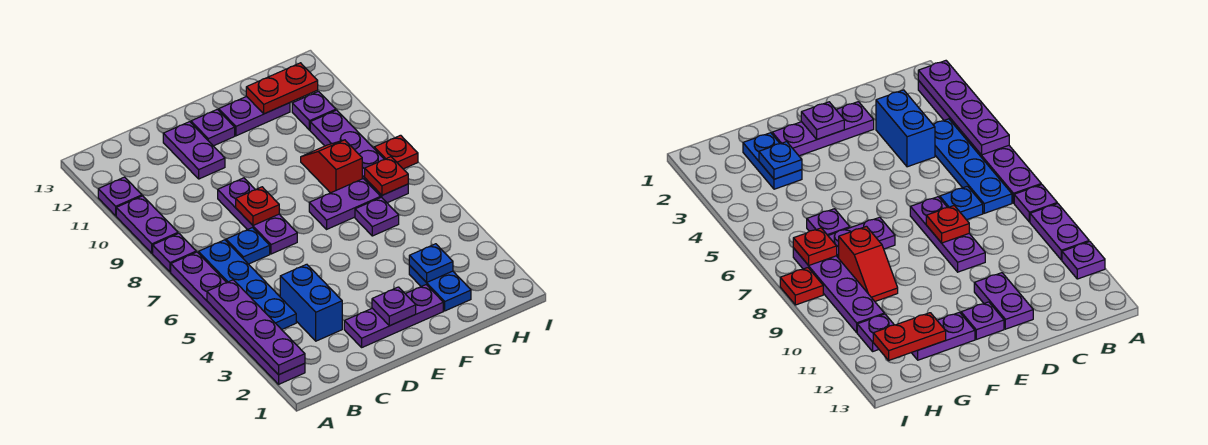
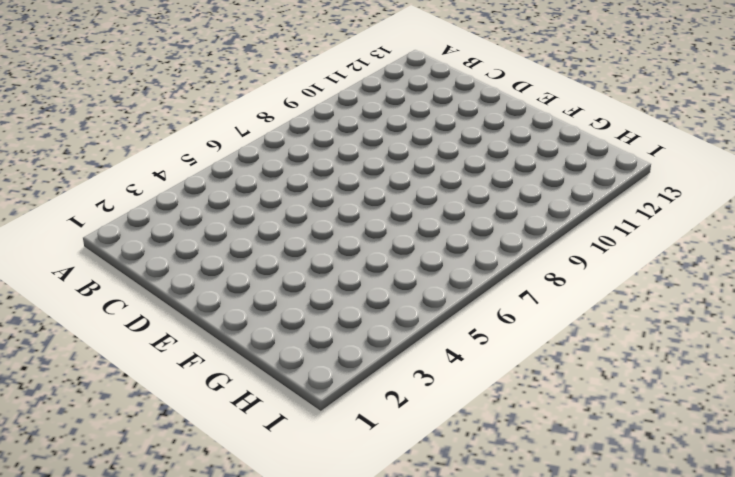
none -> purple plate A2:A7 level 1
none -> purple plate A8 level 1
none -> purple plate A9:A10 level 1

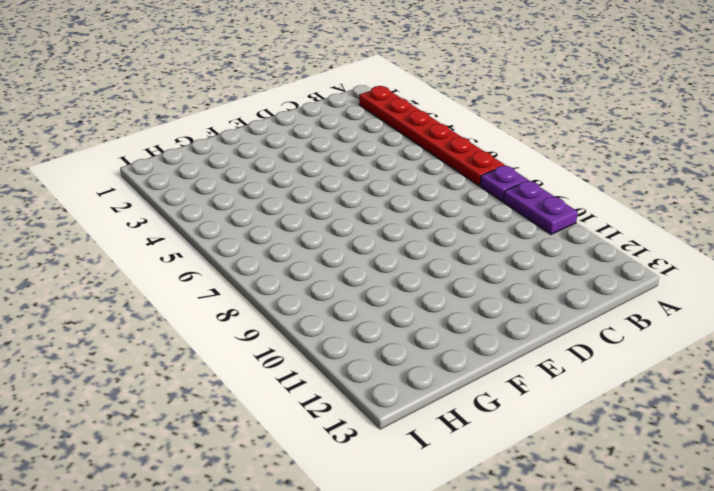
red plate A2:A7 level 1 -> purple plate A2:A7 level 1
none -> purple plate A11 level 1
none -> blue plate B4:B7 level 1
none -> blue brick C3:C4 level 1

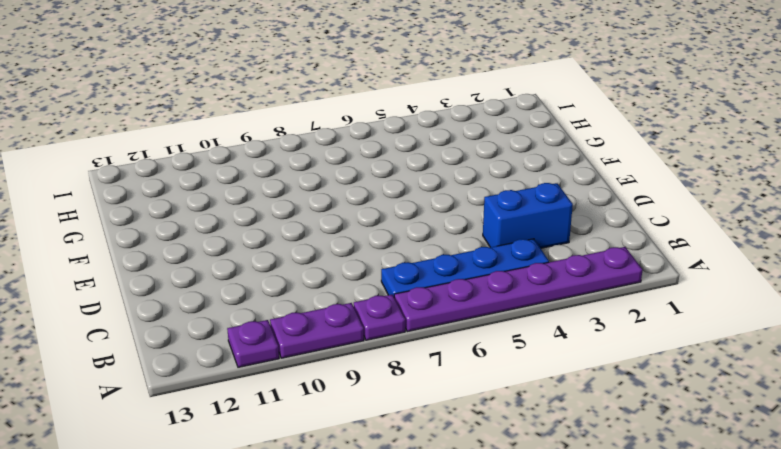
none -> blue plate C7 level 1
none -> purple plate D2:F2 level 1
none -> purple plate D7:D9 level 1

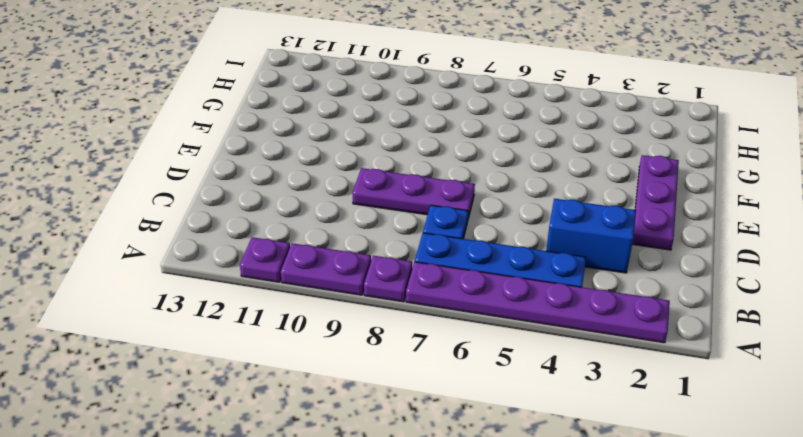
none -> purple plate D11:D12 level 1
none -> purple plate E12 level 1
none -> purple plate F7:G7 level 1

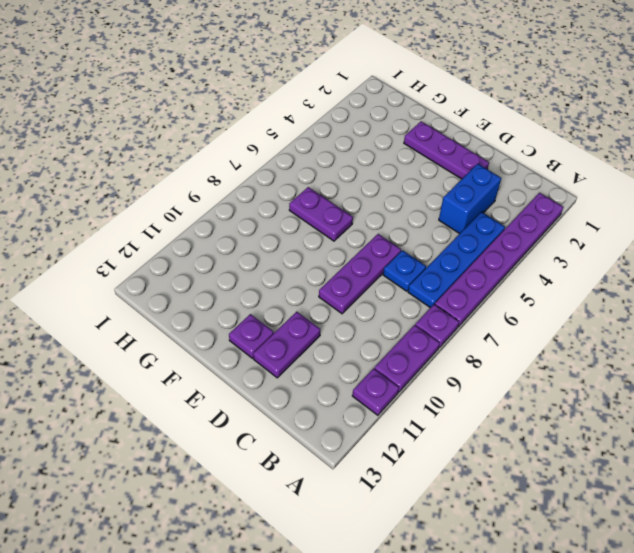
none -> purple plate F12:G12 level 1
none -> blue plate G2:G3 level 1
none -> purple plate G6 level 1

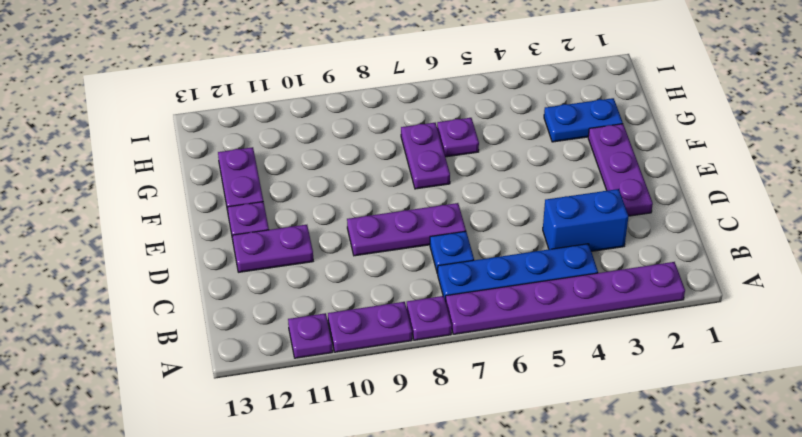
none -> red slope G8:G9 level 1 top 8
none -> purple plate H7:H10 level 1
none -> purple plate H11 level 1

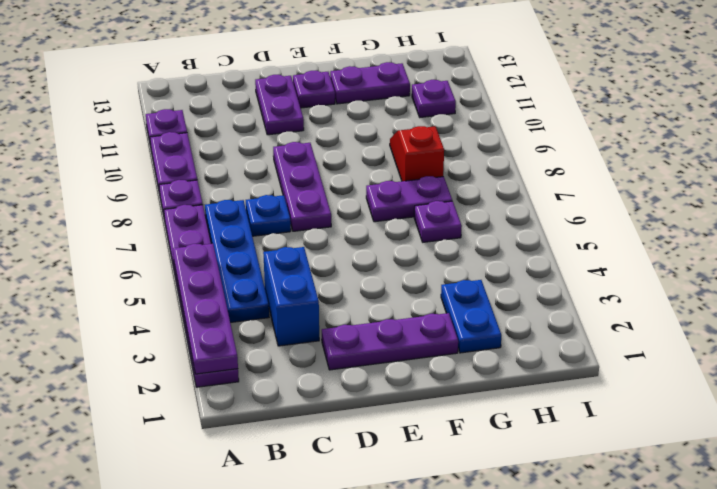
none -> purple plate H7:H10 level 1
none -> red plate I8 level 1
none -> red plate D8 level 2

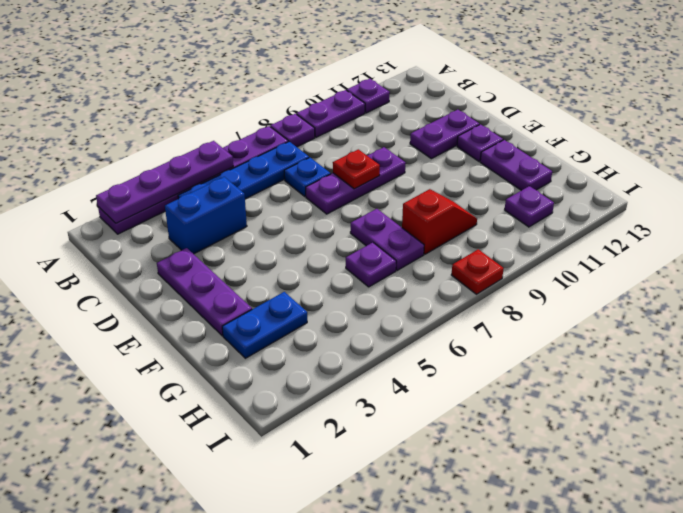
none -> purple plate H7:H10 level 1
none -> purple plate E2 level 2
none -> blue plate G3 level 2

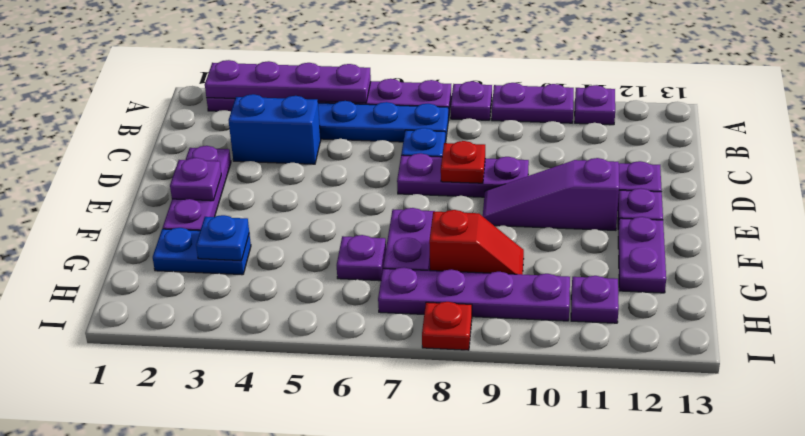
purple slope E9:E11 level 1 top 11 -> none
none -> red plate G12:H12 level 2
none -> red plate H7 level 2

